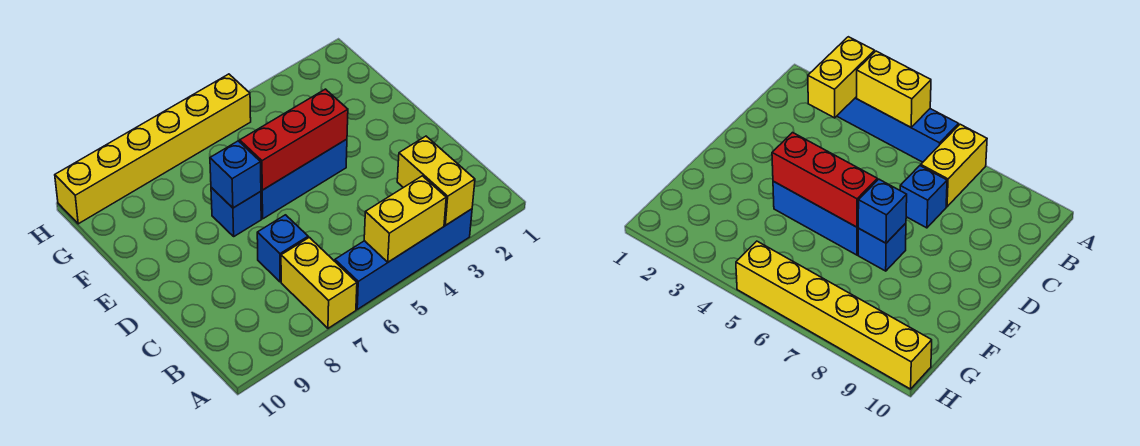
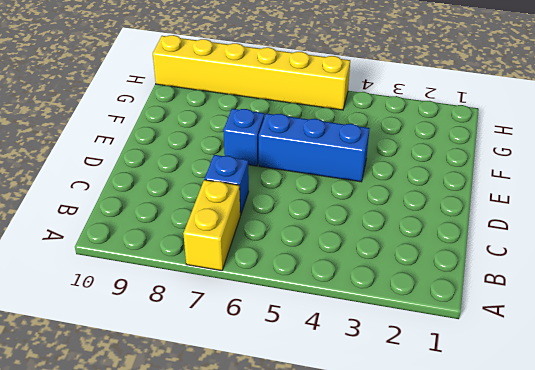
none -> blue brick A3:A6 level 1
none -> yellow brick A3:B3 level 2

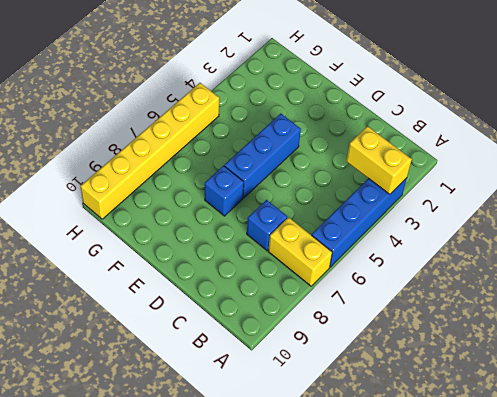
none -> yellow brick A4:A5 level 2
none -> red brick E4:E6 level 2

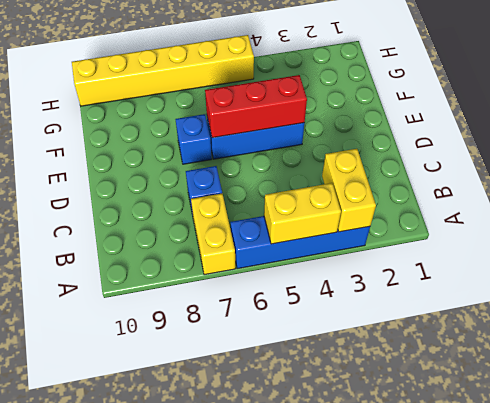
none -> blue brick E7 level 2

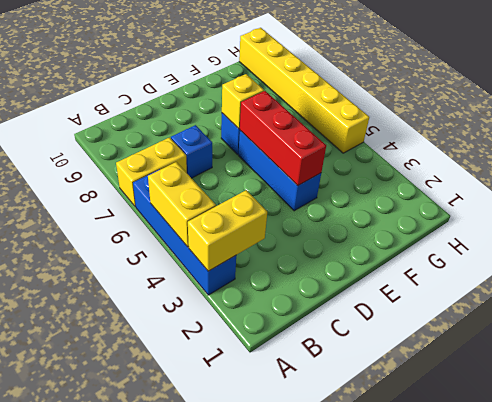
yellow brick E7 level 2 -> blue brick E7 level 2

